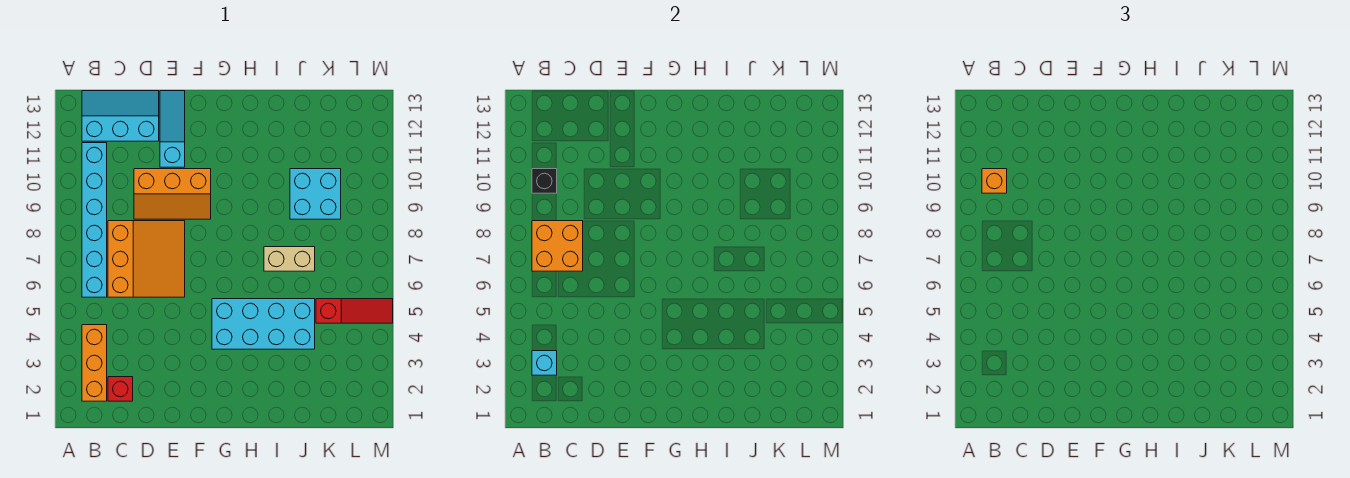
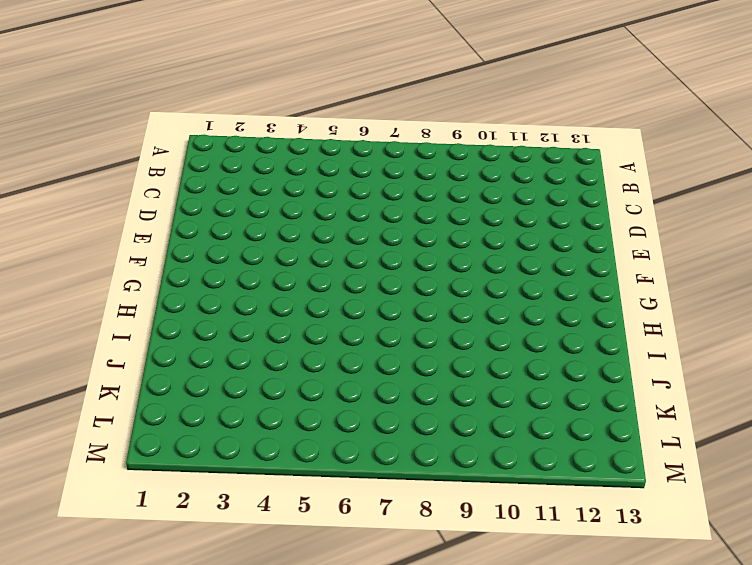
none -> orange brick B2:B4 level 1
none -> cyan brick B6:B11 level 1
none -> cyan slope B12:D13 level 1 top 12

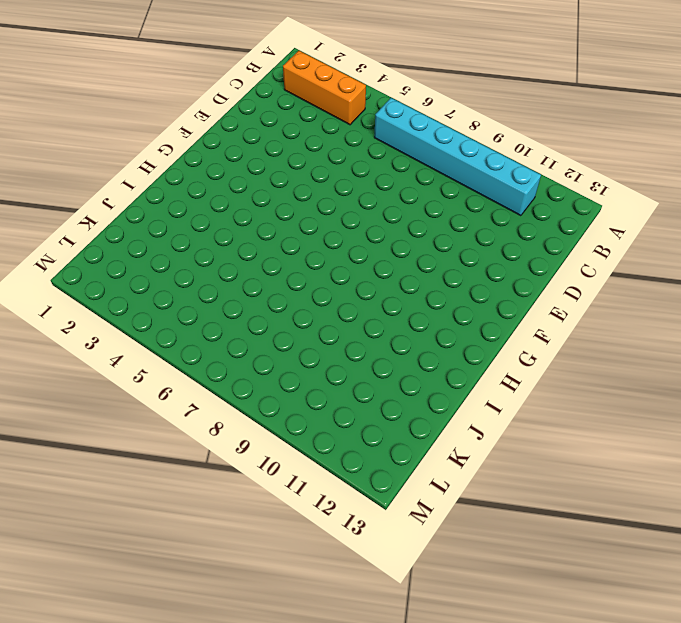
none -> cyan slope B12:D13 level 1 top 12
none -> red brick C2 level 1
none -> orange slope C6:E8 level 1 top C

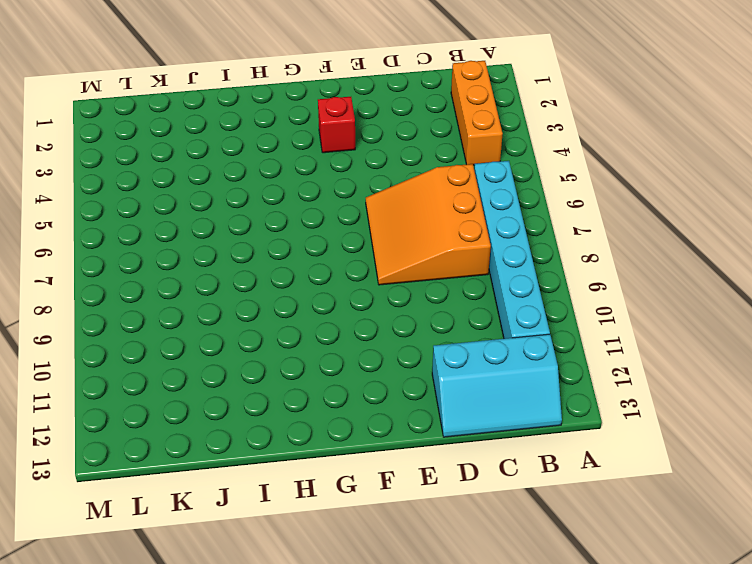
red brick F3 level 1 -> red brick C2 level 1
none -> orange slope D9:F10 level 1 top 10
none -> cyan slope E11:E13 level 1 top 11
none -> cyan brick G4:J5 level 1

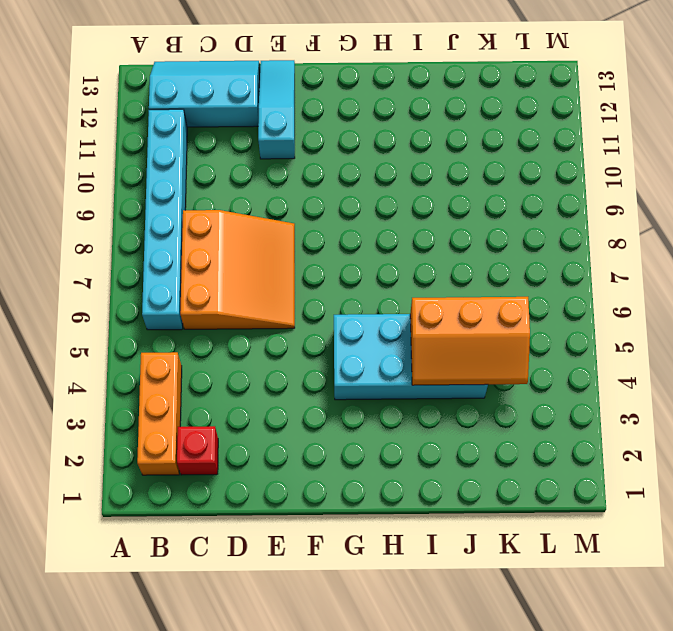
orange slope I4:K5 level 2 top 5 -> orange slope D9:F10 level 1 top 10
none -> tan brick I7:J7 level 1
none -> cyan brick J9:K10 level 1
none -> red slope K5:M5 level 1 top K

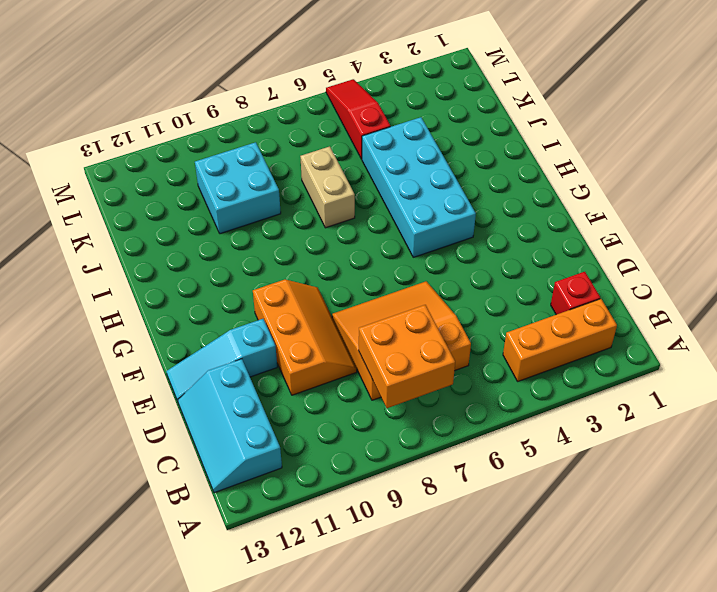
none -> cyan brick B6:B11 level 1
none -> cyan brick B3 level 2
none -> black brick B10 level 2

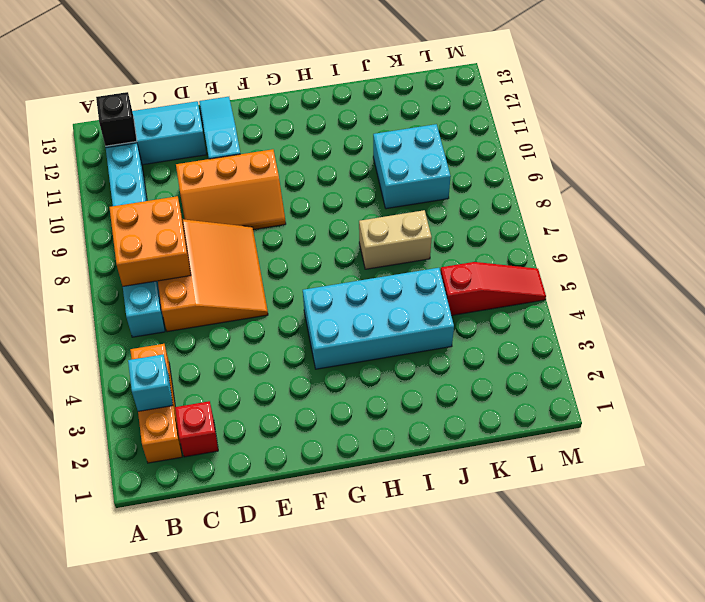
black brick B12 level 2 -> black brick B10 level 2
none -> orange brick B10 level 3

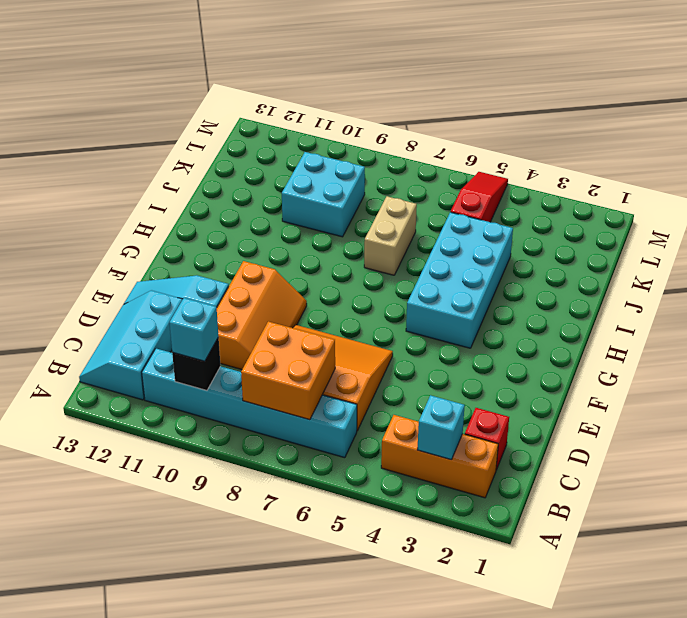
cyan brick B10 level 3 -> orange brick B10 level 3

